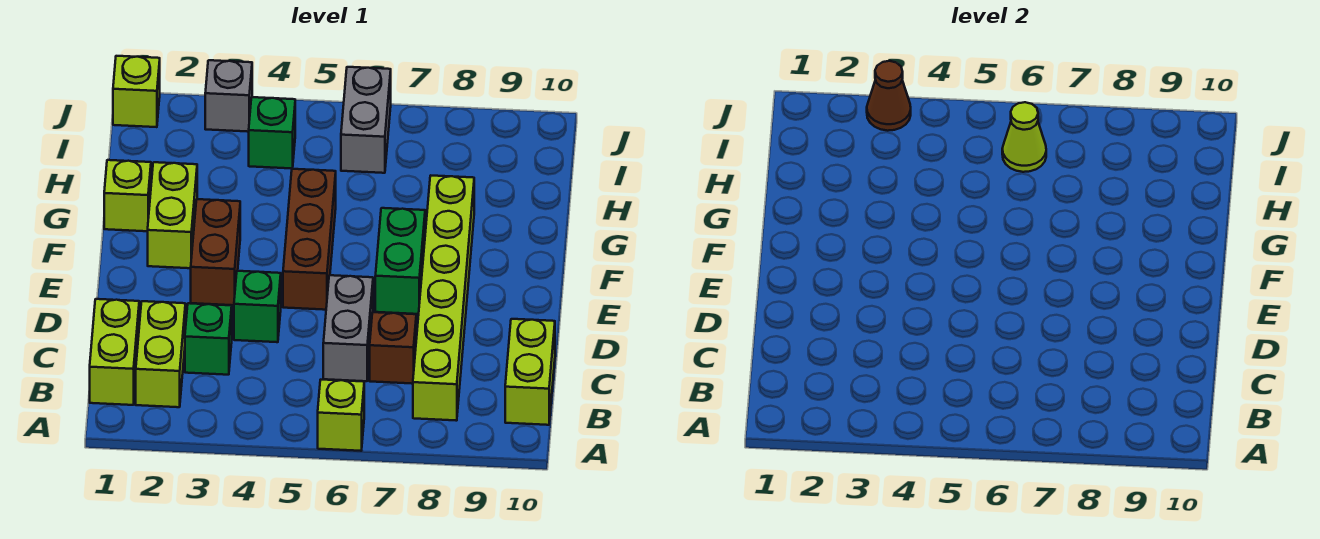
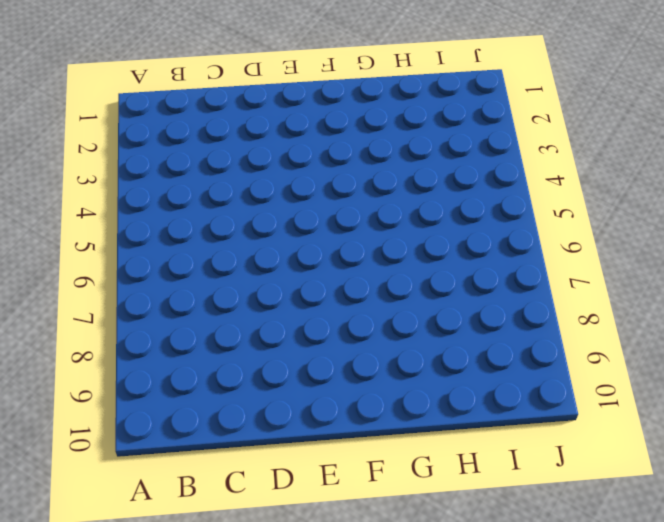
none -> lime brick A6 level 1
none -> lime brick B1:C1 level 1
none -> lime brick B2:C2 level 1

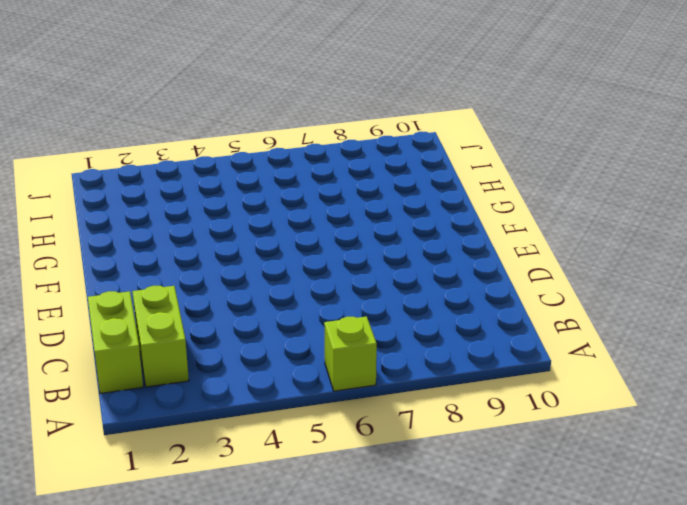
none -> lime brick B8:G8 level 1
none -> lime brick B10:C10 level 1
none -> green brick C3 level 1

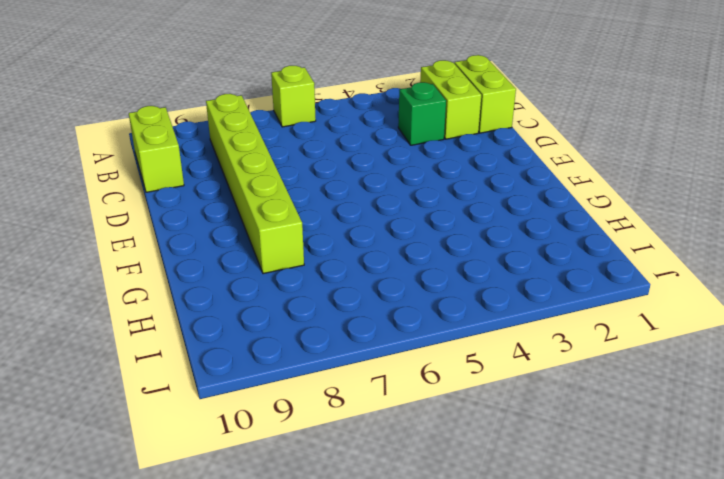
none -> grey brick C6:D6 level 1
none -> brown brick C7 level 1
none -> green brick D4 level 1

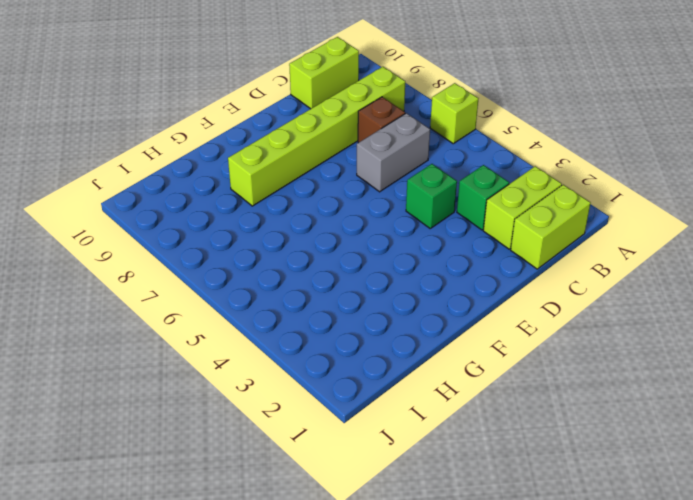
none -> brown brick E3:F3 level 1
none -> brown brick E5:G5 level 1
none -> green brick E7:F7 level 1

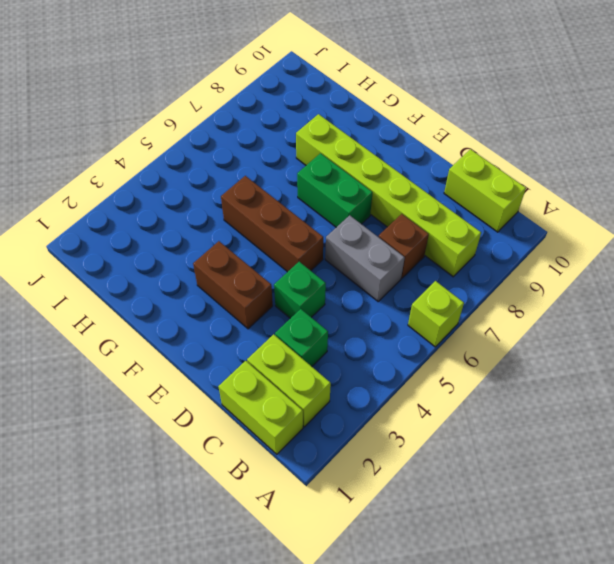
none -> lime brick F2:G2 level 1
none -> lime brick G1 level 1
none -> green brick I4 level 1

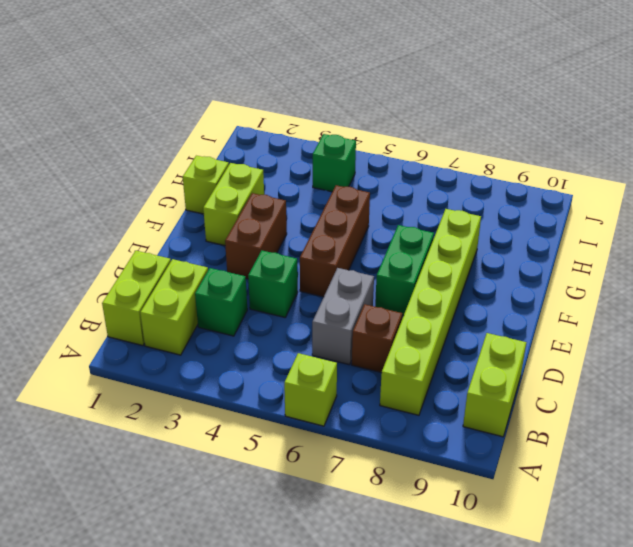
none -> grey brick I6:J6 level 1
none -> lime brick J1 level 1
none -> grey brick J3 level 1

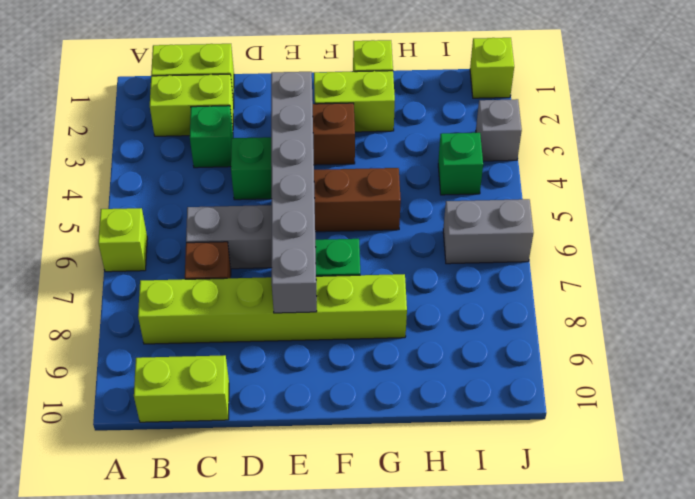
grey brick E3:E8 level 2 -> none
none -> lime cone I6 level 2
none -> brown cone J3 level 2

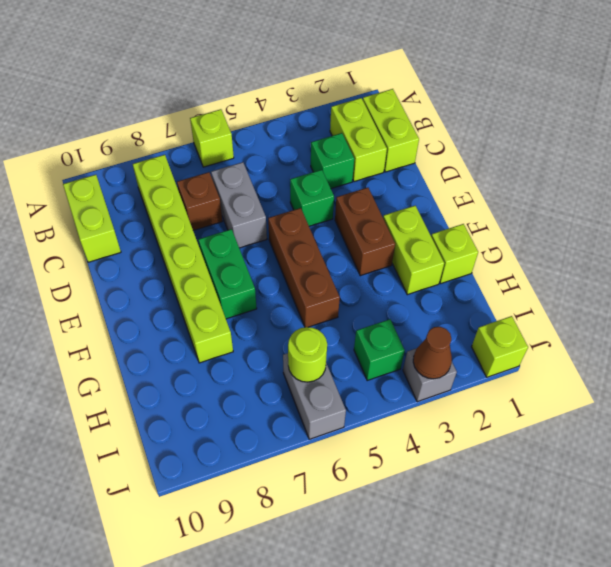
lime round brick I6 level 2 -> lime cone I6 level 2

